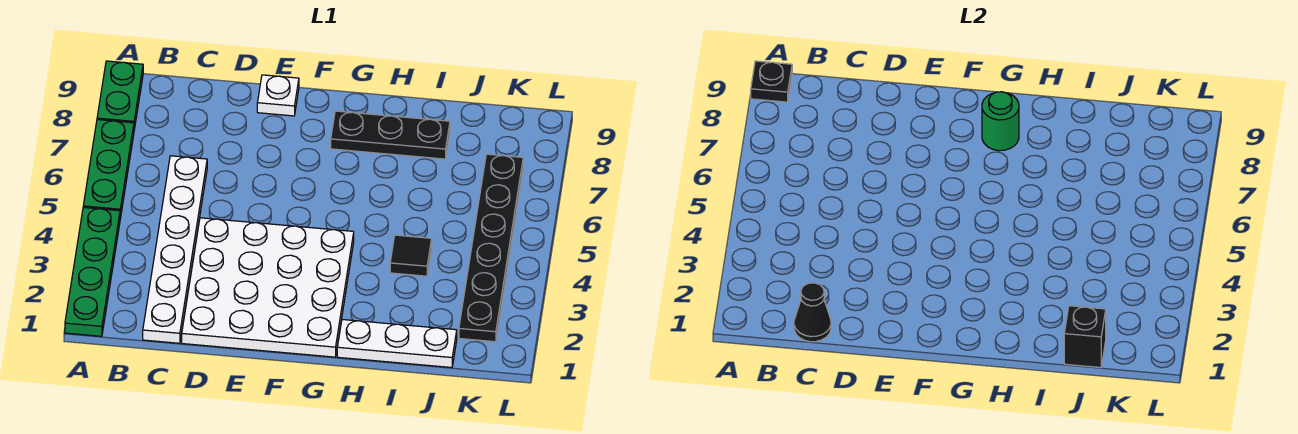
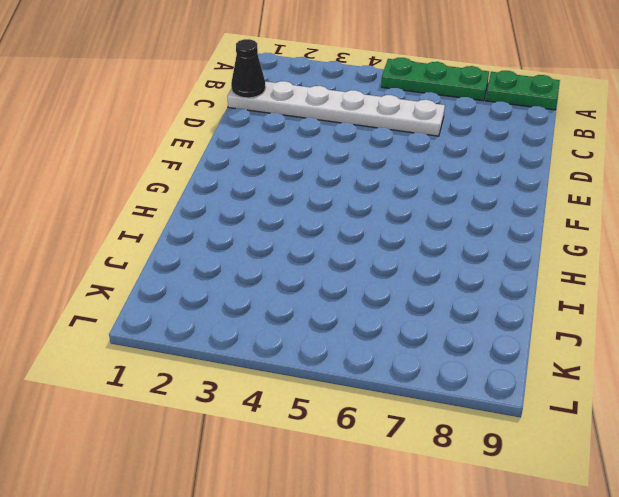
none -> green plate A1:A4 level 1
none -> white plate D1:G4 level 1
none -> white plate E9 level 1

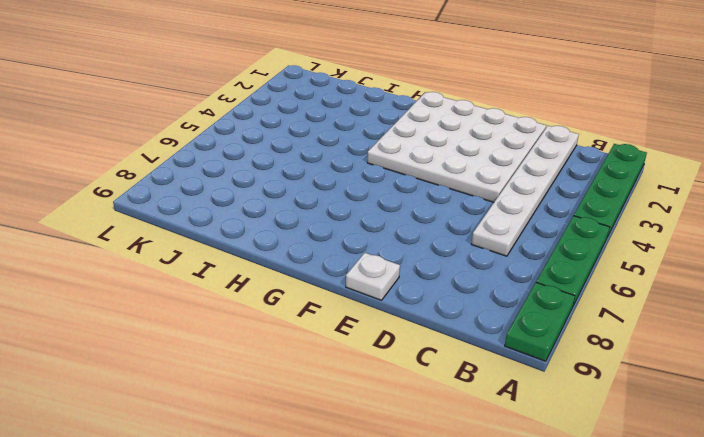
none -> black plate G8:I8 level 1
none -> white plate H1:J1 level 1
none -> black tile I4 level 1

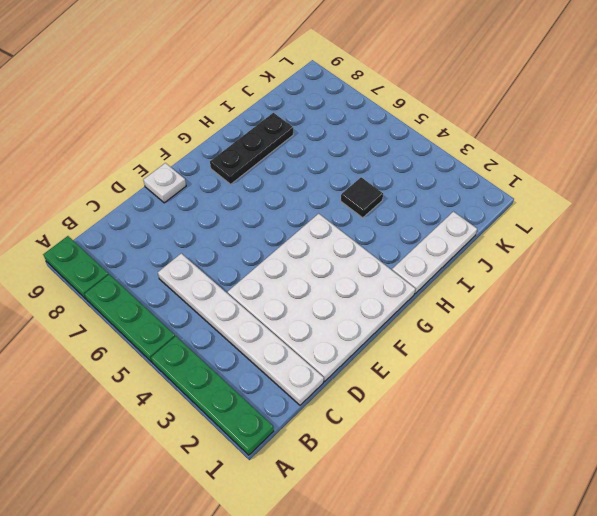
none -> black plate K2:K7 level 1
none -> black plate A9 level 2
none -> black cone C1 level 2

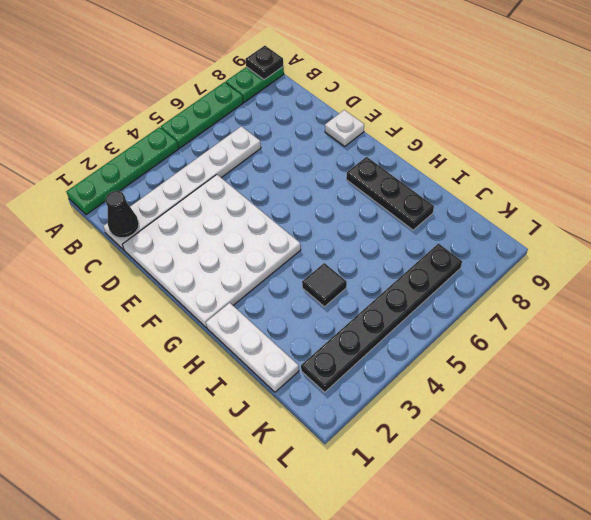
none -> green round brick G8 level 2
none -> black brick J1 level 2

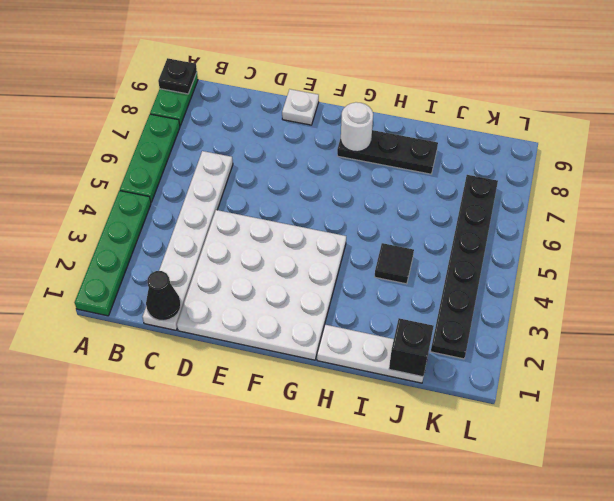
white round brick G8 level 2 -> green round brick G8 level 2

